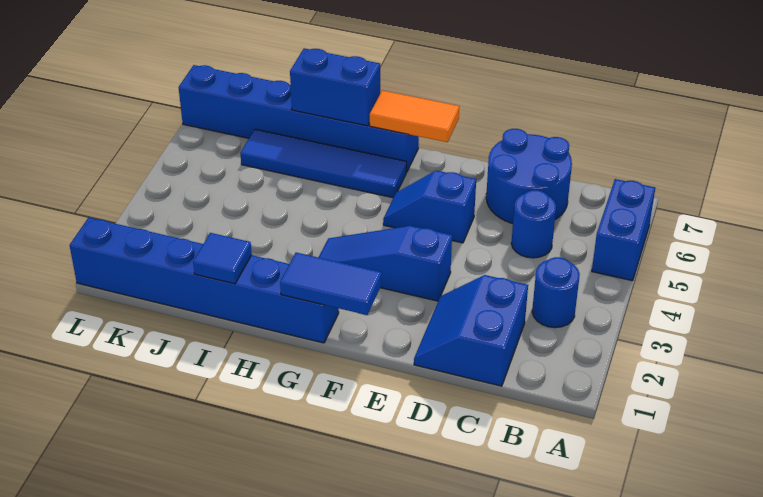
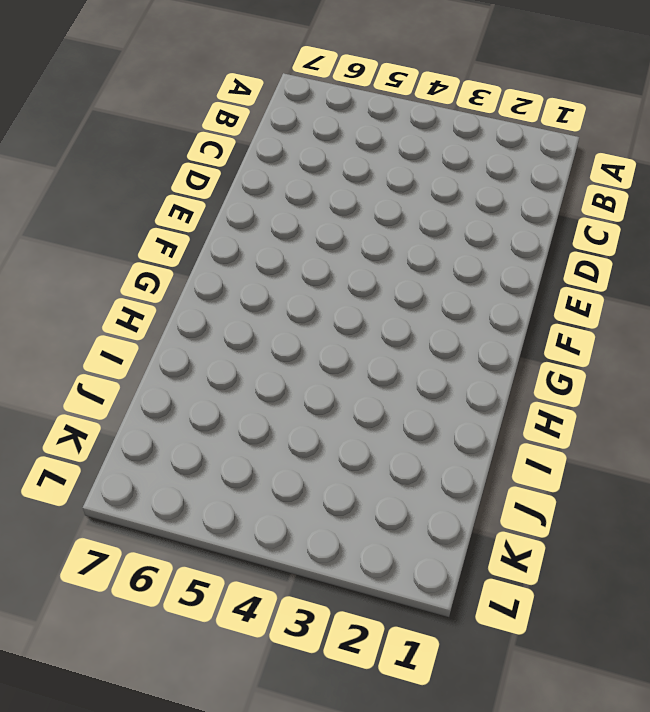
none -> blue brick A5:A6 level 1
none -> blue round brick B3 level 1
none -> blue slope C1:D2 level 1 top C

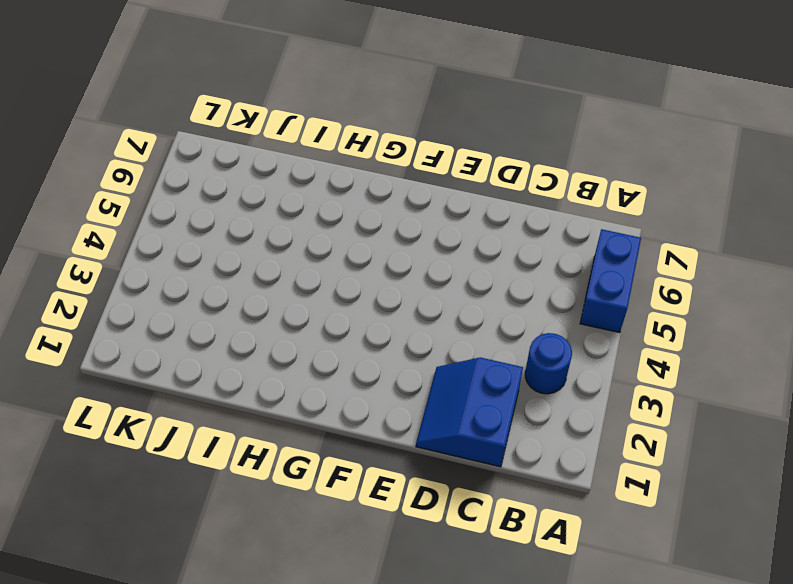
none -> blue round brick C5 level 1
none -> blue round brick C6:D7 level 1
none -> blue slope E3:G3 level 1 top E

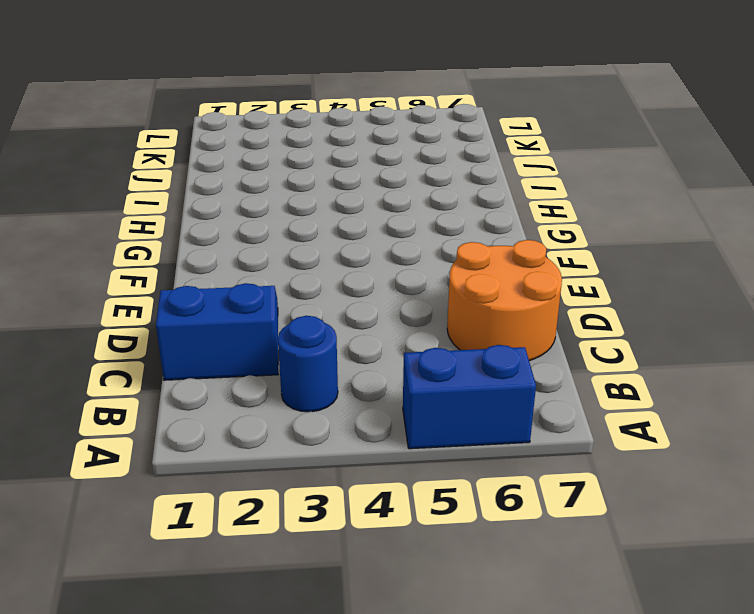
orange round brick C6:D7 level 1 -> blue round brick C6:D7 level 1
none -> blue round brick C5 level 1
none -> blue slope E3:G3 level 1 top E
none -> blue slope E5:F5 level 1 top E

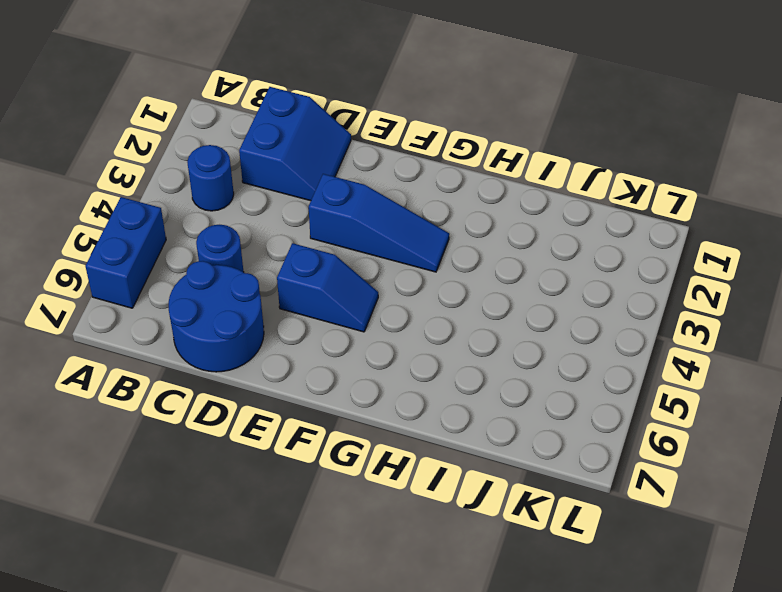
none -> blue brick G1:L1 level 1
none -> blue tile G6:J6 level 1
none -> blue brick G7:L7 level 1

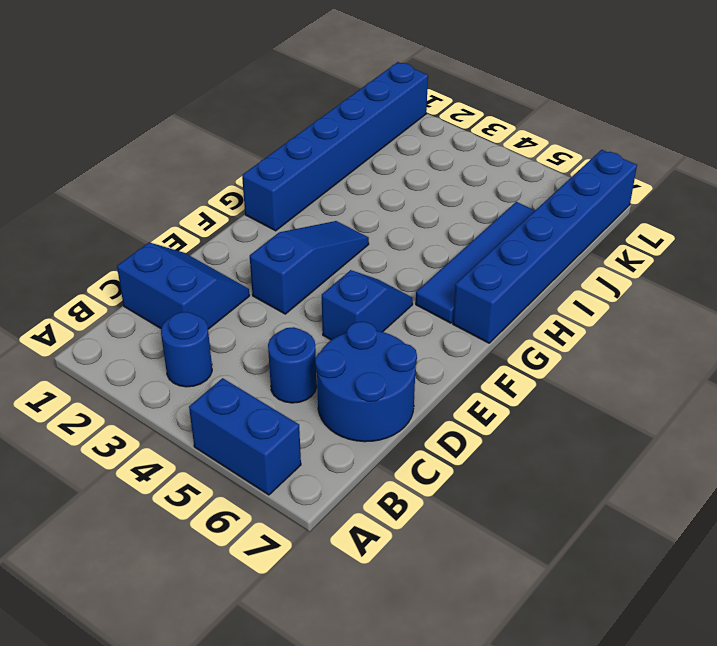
none -> blue tile F1:G1 level 2
none -> orange tile F7:G7 level 2
none -> blue brick H7:I7 level 2

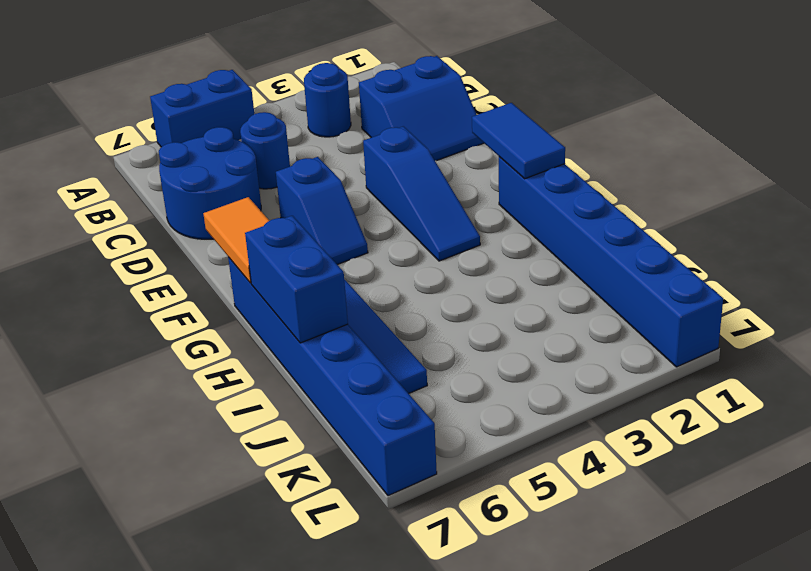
none -> blue tile I1 level 2

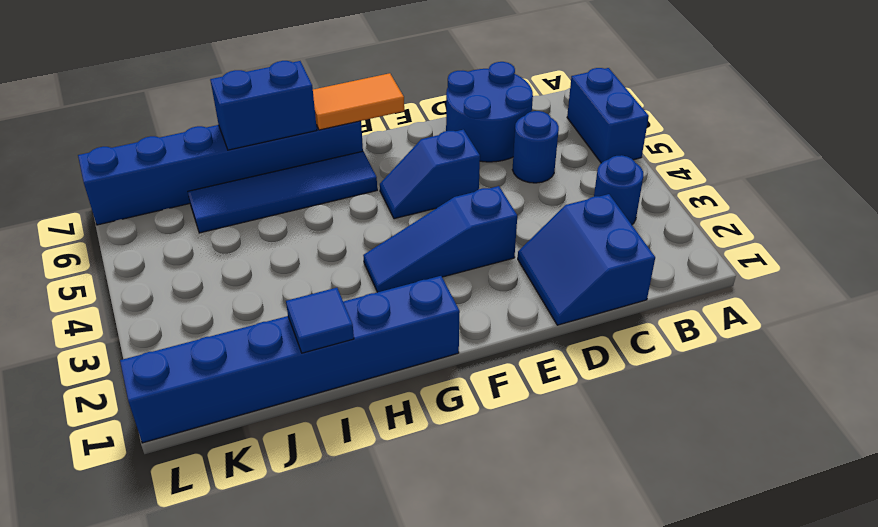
none -> blue tile F1:G1 level 2

